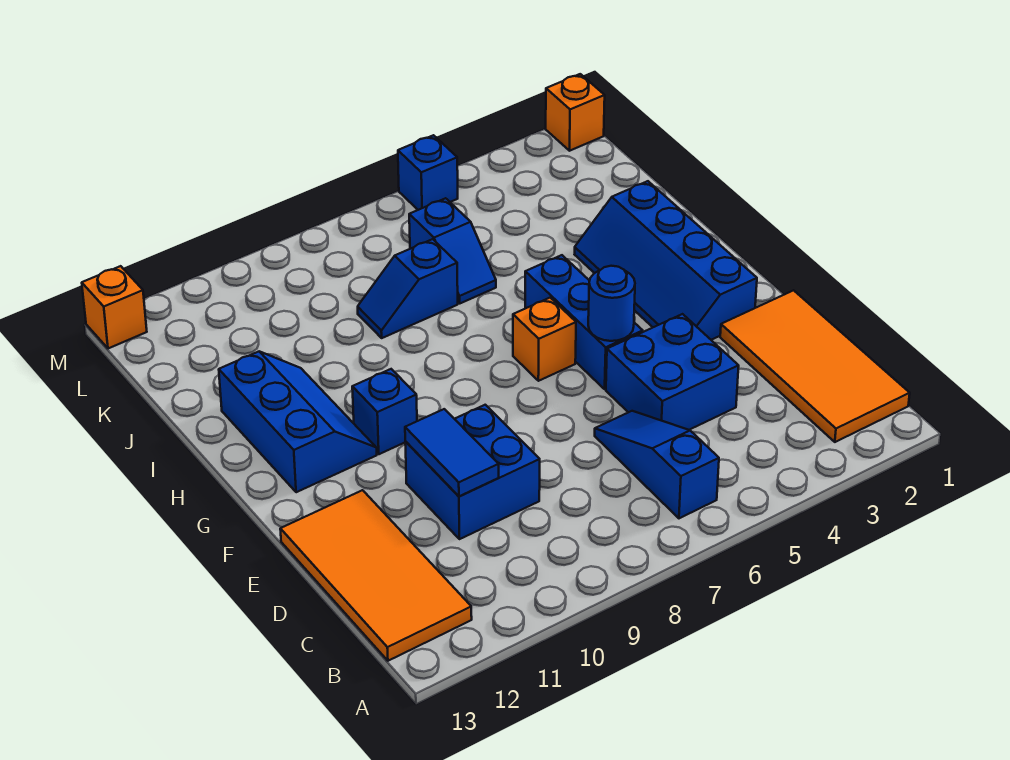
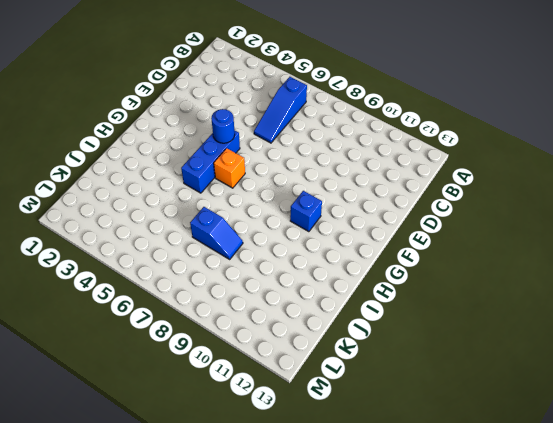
none -> orange tile B1:E2 level 1
none -> orange tile B12:E13 level 1
none -> blue brick D4:E5 level 1

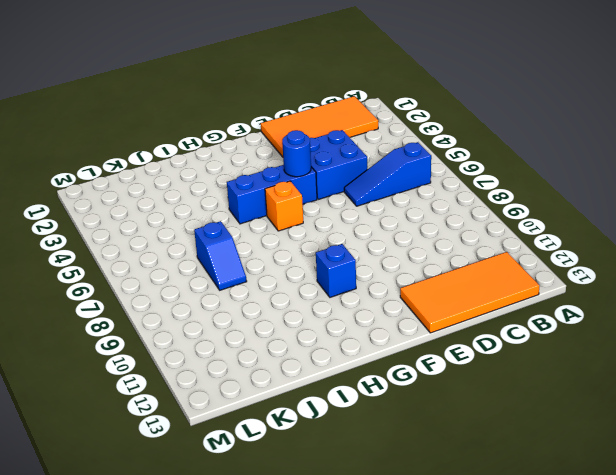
none -> blue brick D9:E10 level 1
none -> blue slope F2:I3 level 1 top 2
none -> blue slope G11:I12 level 1 top 12

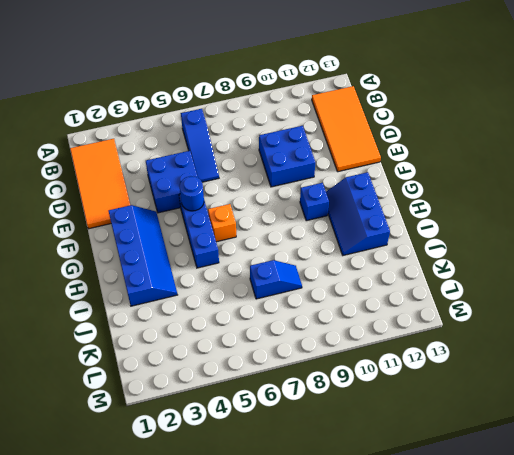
none -> blue slope J6:K6 level 1 top K
none -> orange brick M1 level 1
none -> blue brick M5 level 1

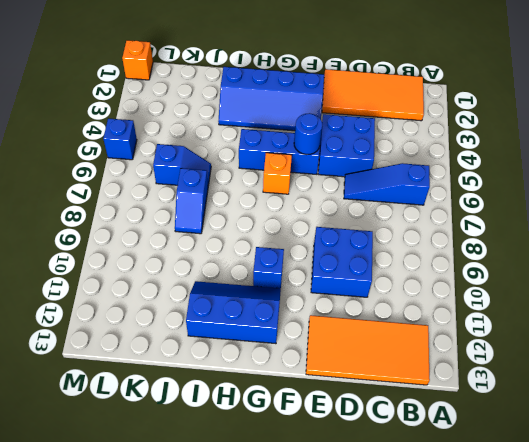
none -> orange brick M13 level 1
none -> blue tile D10:E10 level 2

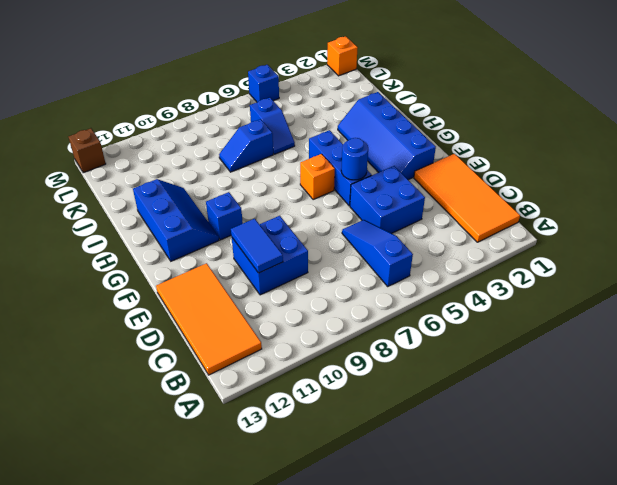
brown brick M13 level 1 -> orange brick M13 level 1

